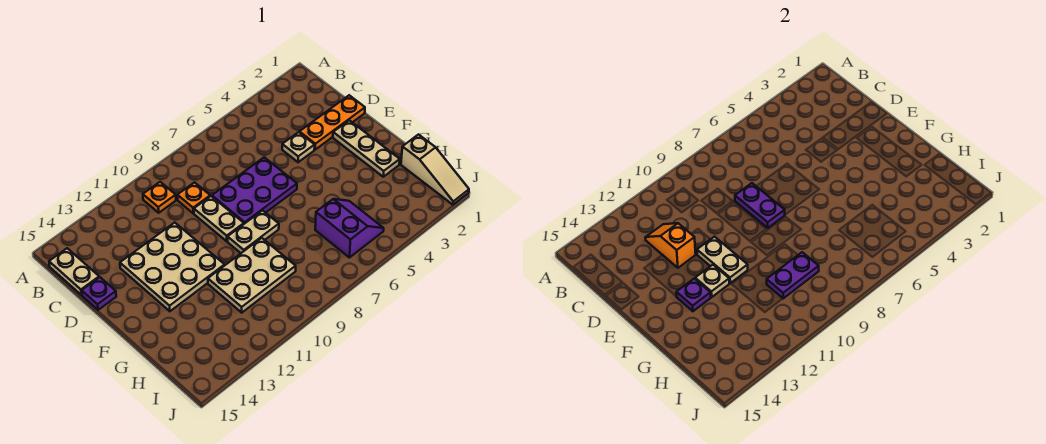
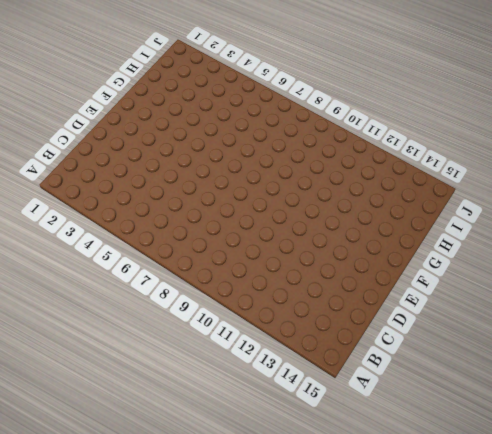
none -> orange plate B10 level 1
none -> tan plate B15:C15 level 1
none -> orange plate C9 level 1

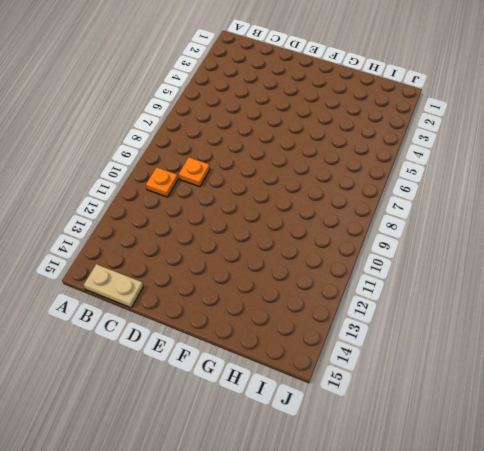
none -> orange plate D1:D3 level 1
none -> tan plate D4 level 1
none -> purple plate D6:E8 level 1

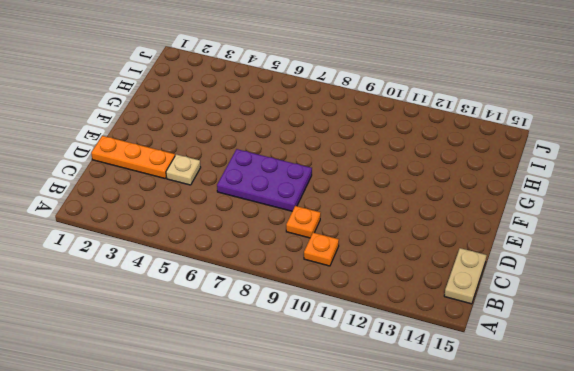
none -> tan plate D9:E9 level 1
none -> tan plate D11:F13 level 1
none -> purple plate D15 level 1

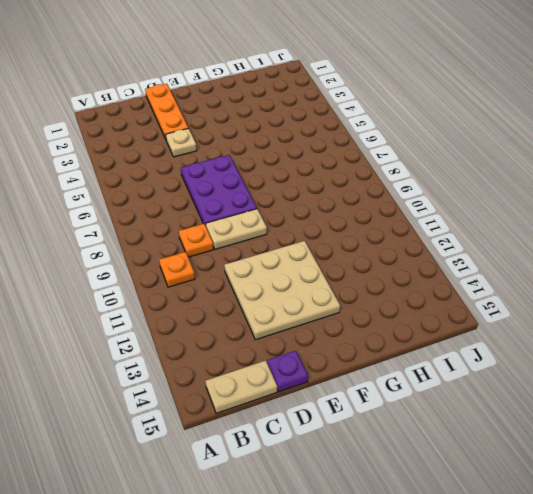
none -> tan plate E2:G2 level 1
none -> tan plate F8:F9 level 1
none -> tan plate G9:H11 level 1

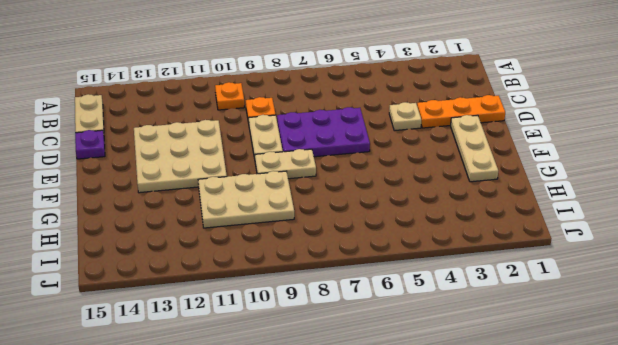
none -> tan slope H1:J1 level 1 top H
none -> purple slope H5:I6 level 1 top 6
none -> orange slope C12:D12 level 2 top D

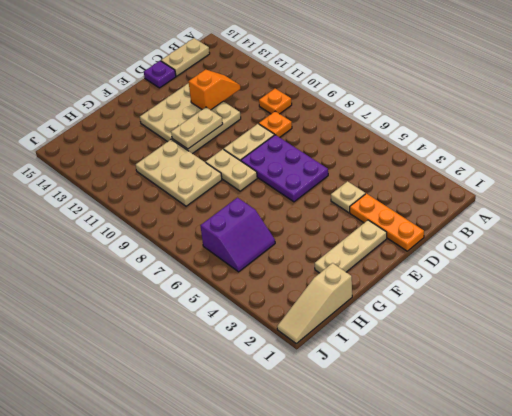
none -> purple plate D8:E8 level 2
none -> tan plate F12 level 2
none -> purple plate F13 level 2

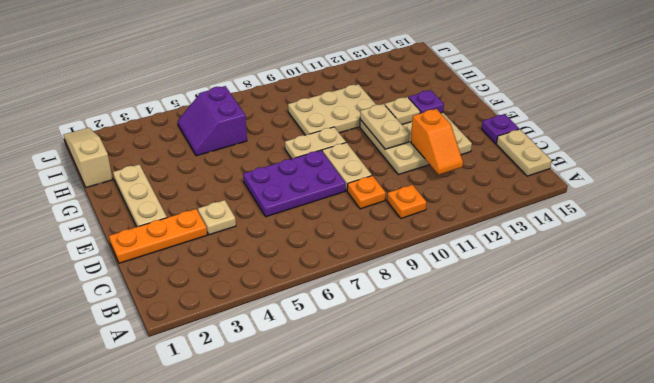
none -> purple plate D8:E8 level 2
none -> purple plate H9:H10 level 2

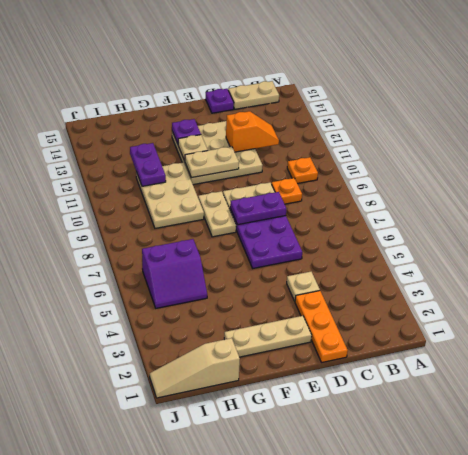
purple plate H11:H12 level 2 -> purple plate H9:H10 level 2

